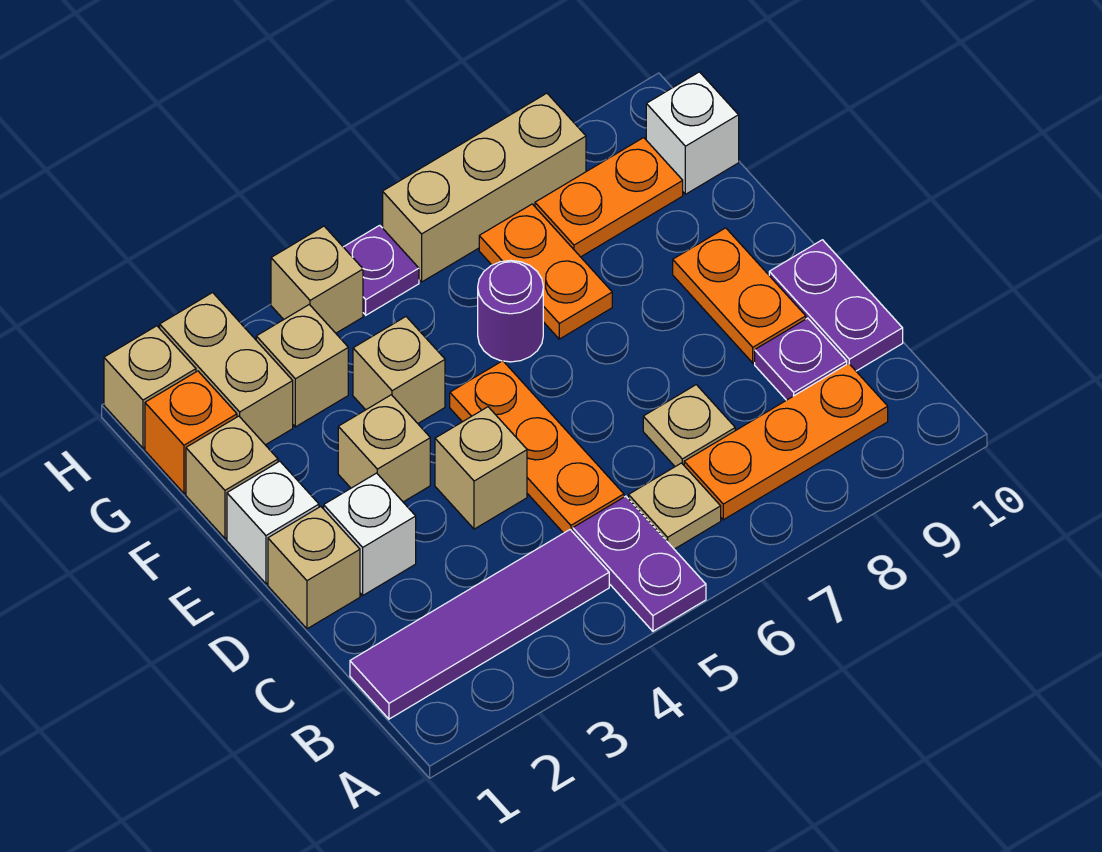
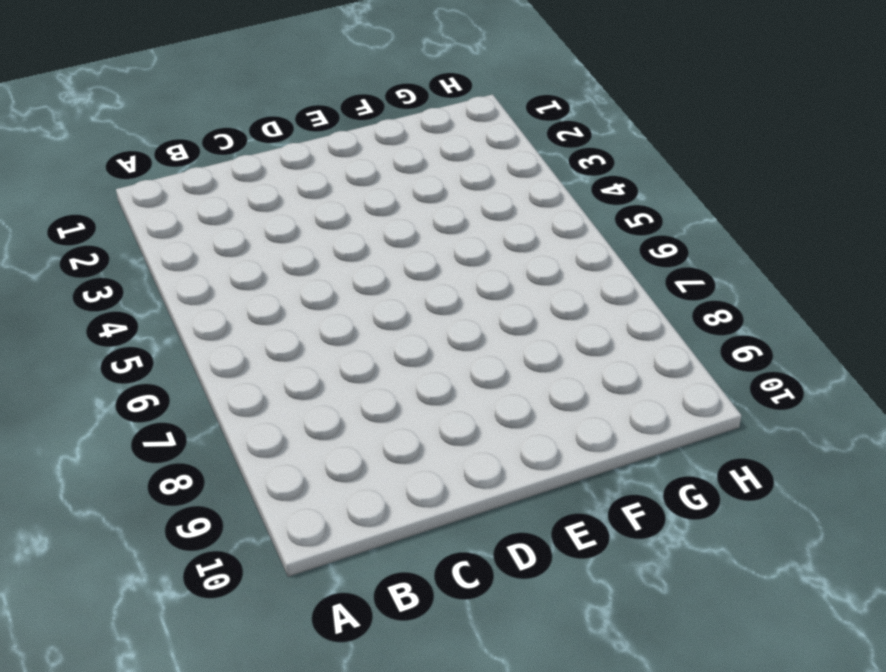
none -> purple plate A5:B5 level 1
none -> purple tile B1:B4 level 1
none -> tan plate B6 level 1

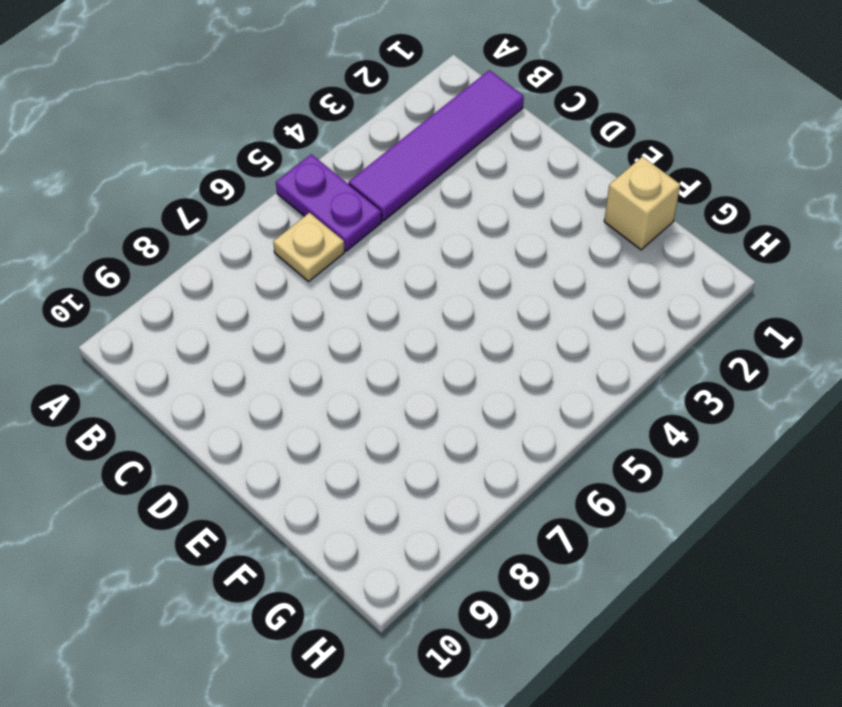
none -> orange plate B7:B9 level 1
none -> orange plate C5:E5 level 1
none -> tan plate C7 level 1

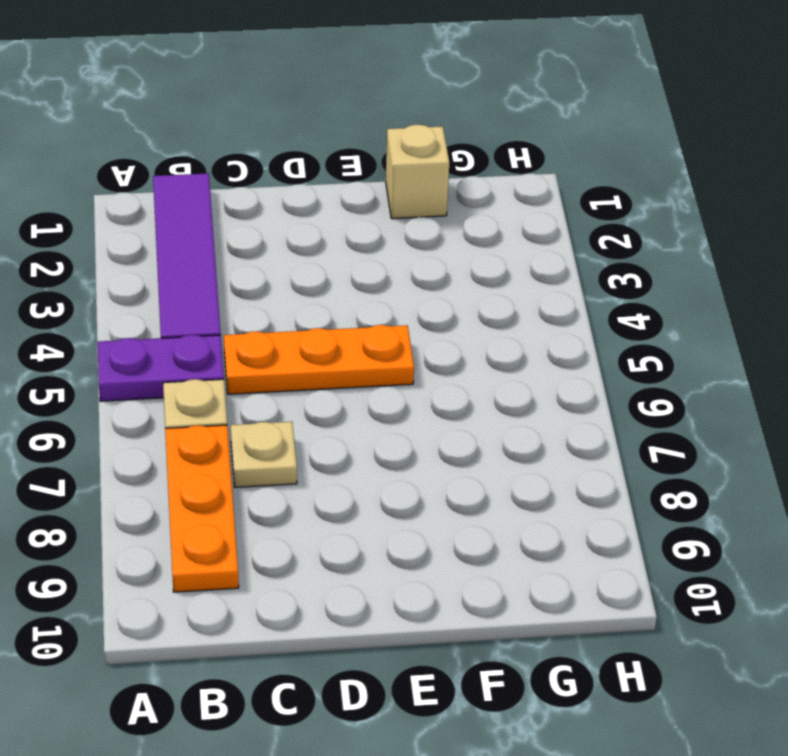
none -> purple plate C9 level 1
none -> purple plate C10:D10 level 1
none -> tan brick D1 level 1

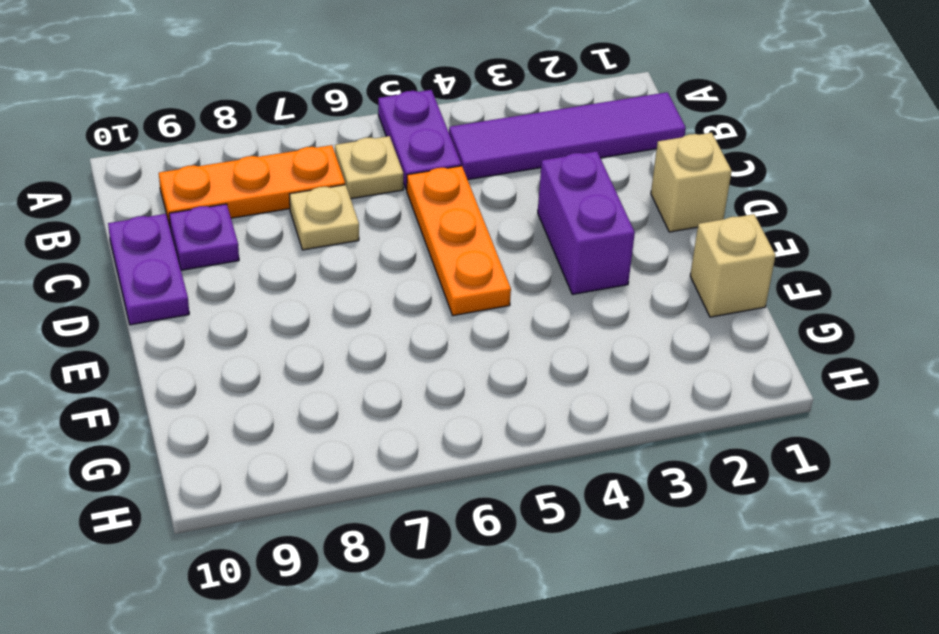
purple brick D3:E3 level 1 -> tan brick E3 level 1
none -> white brick D2 level 1
none -> tan brick D4 level 1
none -> orange plate D9:E9 level 1

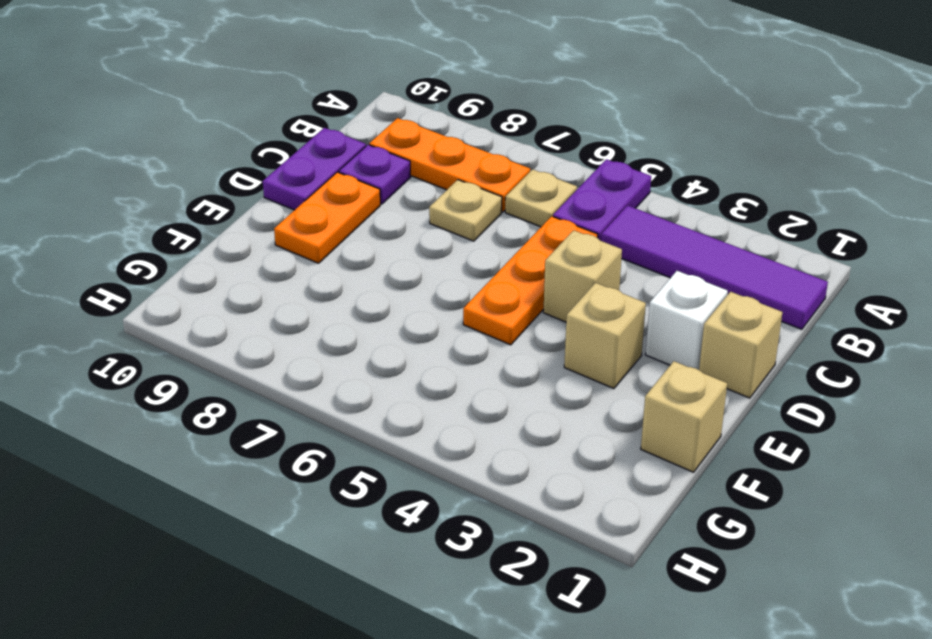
none -> white brick E1 level 1
none -> tan brick F4 level 1
none -> purple round brick F6 level 1

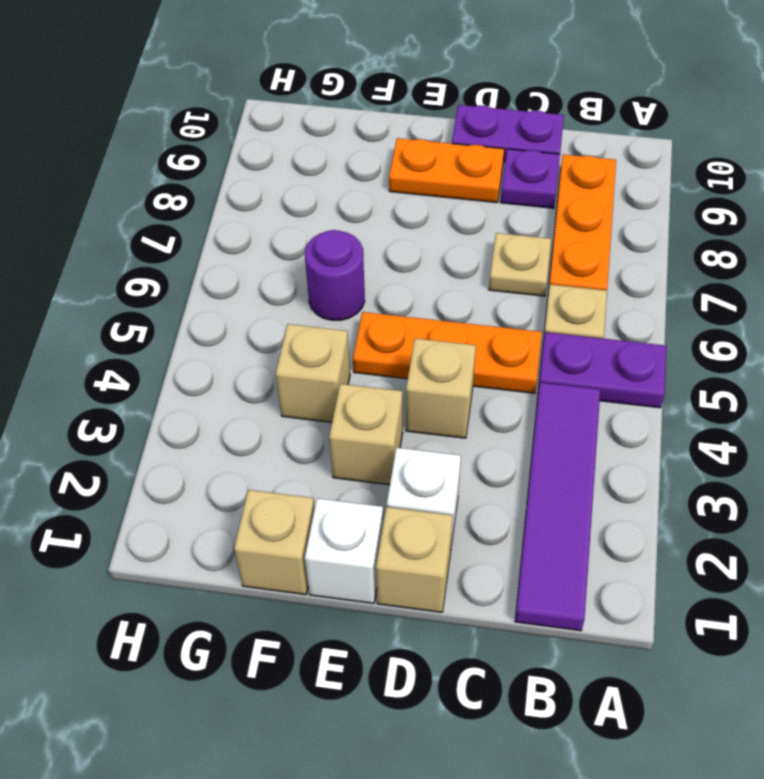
none -> orange plate F7:G7 level 1
none -> orange brick G1 level 1
none -> tan brick G2:H2 level 1

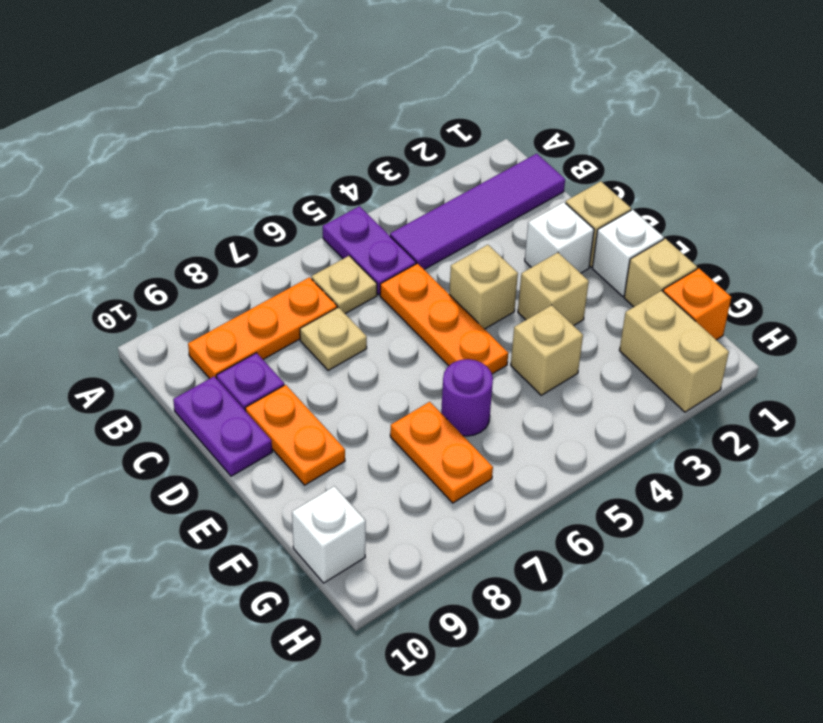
none -> tan brick G3 level 1
none -> orange plate G8:G9 level 1
none -> tan brick H1 level 1

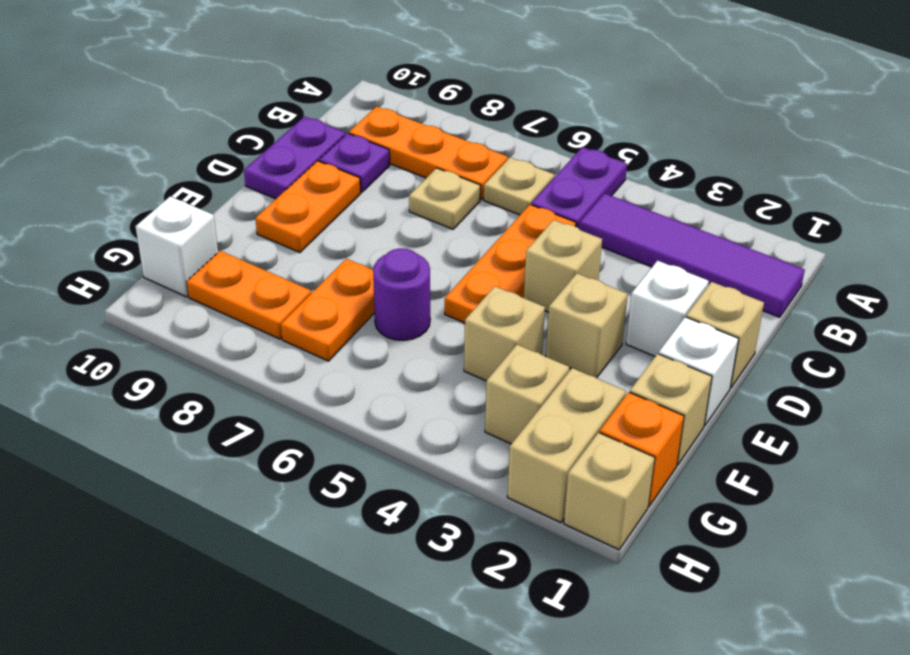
none -> tan brick H4 level 1
none -> purple plate H5 level 1
none -> tan brick H6:H8 level 1

